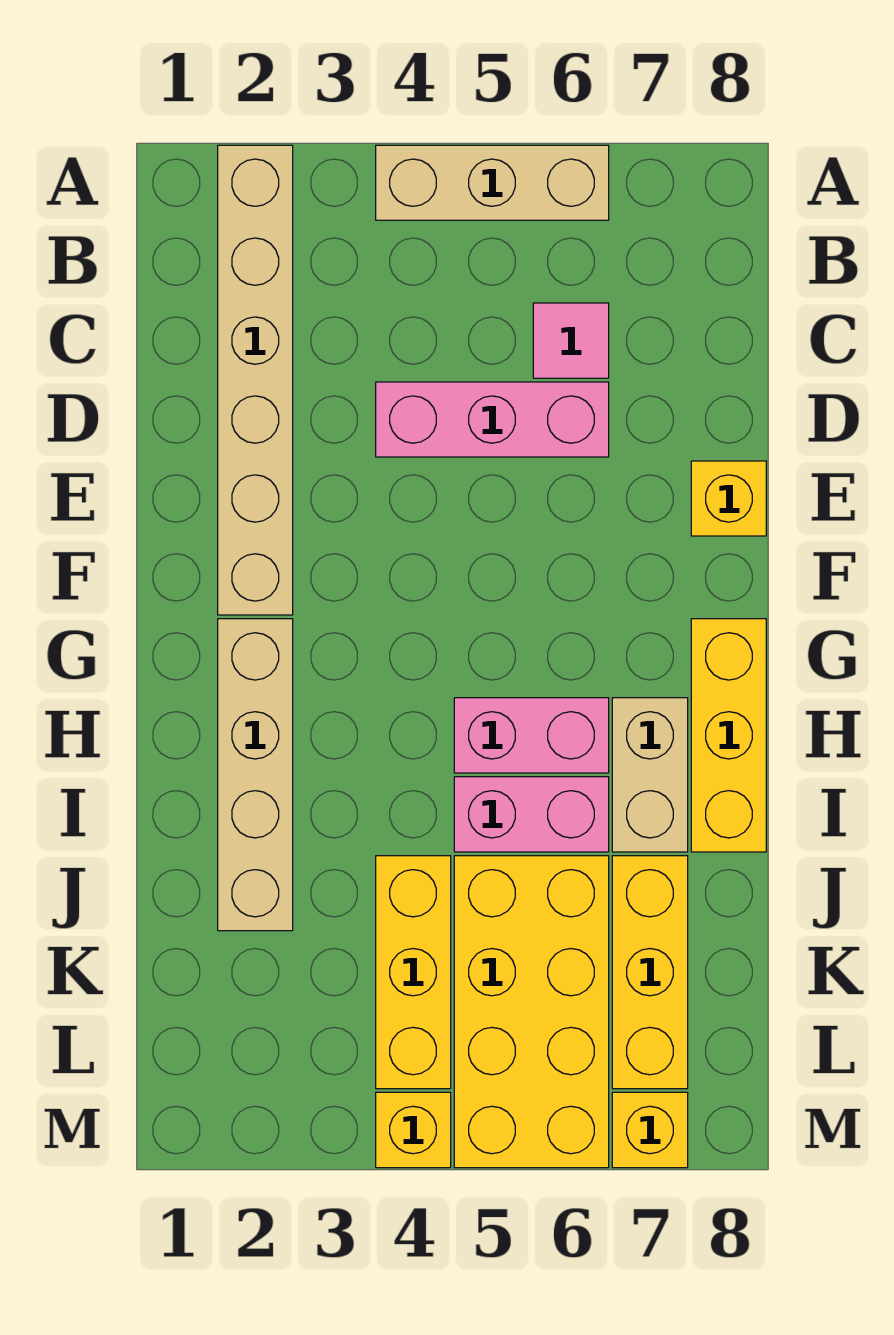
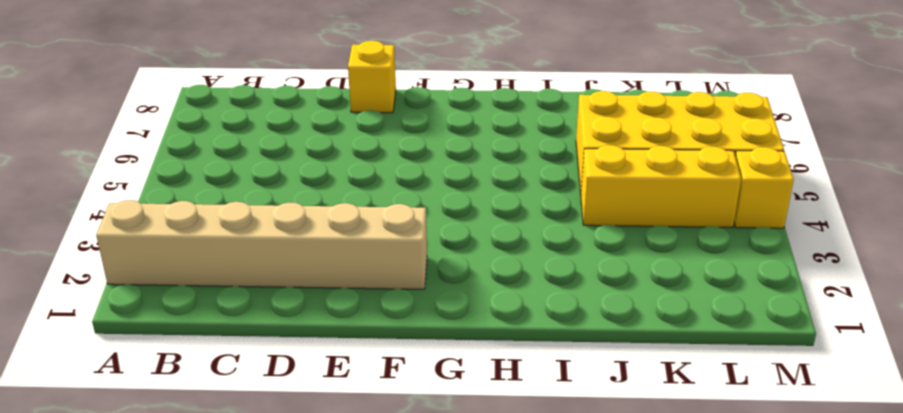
none -> tan brick A4:A6 level 1
none -> pink tile C6 level 1
none -> pink brick D4:D6 level 1

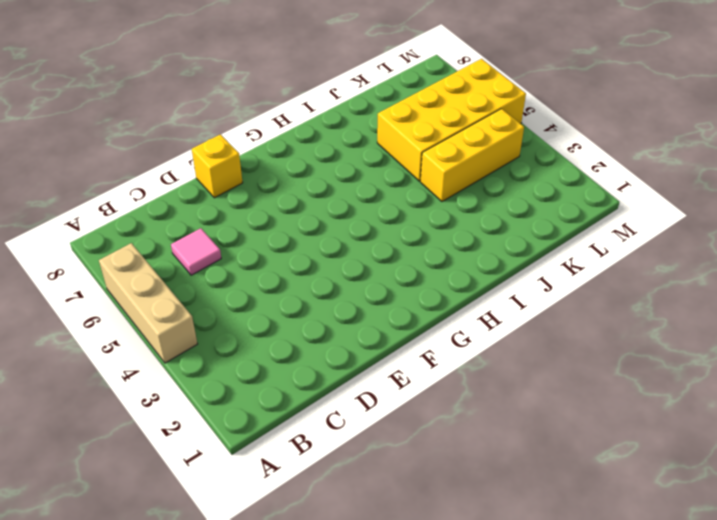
none -> tan brick A2:F2 level 1
none -> pink brick D4:D6 level 1
none -> tan brick G2:J2 level 1

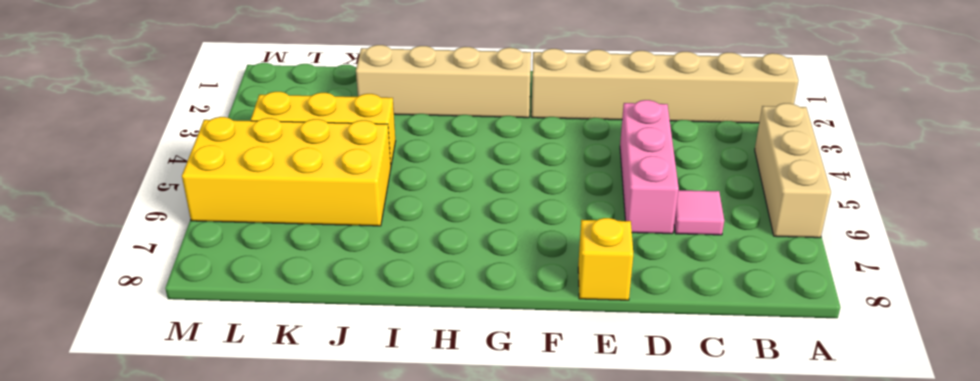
none -> yellow brick G8:I8 level 1
none -> pink brick H5:H6 level 1
none -> tan brick H7:I7 level 1

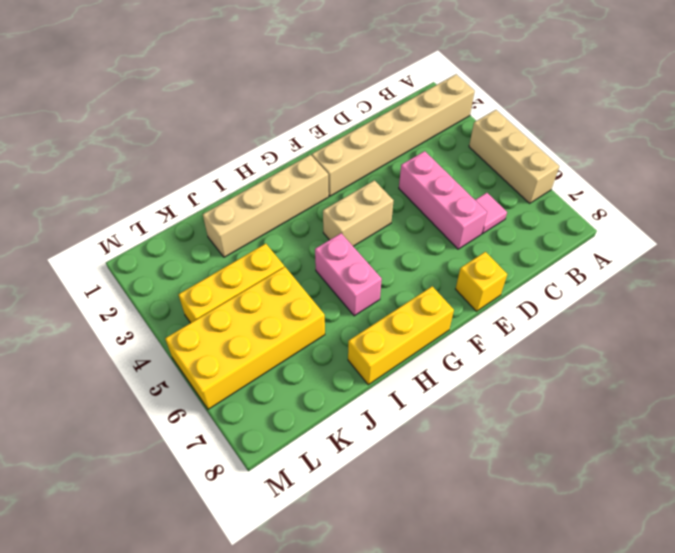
tan brick F4:G4 level 1 -> tan brick H7:I7 level 1
none -> pink brick I5:I6 level 1
none -> yellow brick J7:L7 level 1
none -> yellow brick M4 level 1

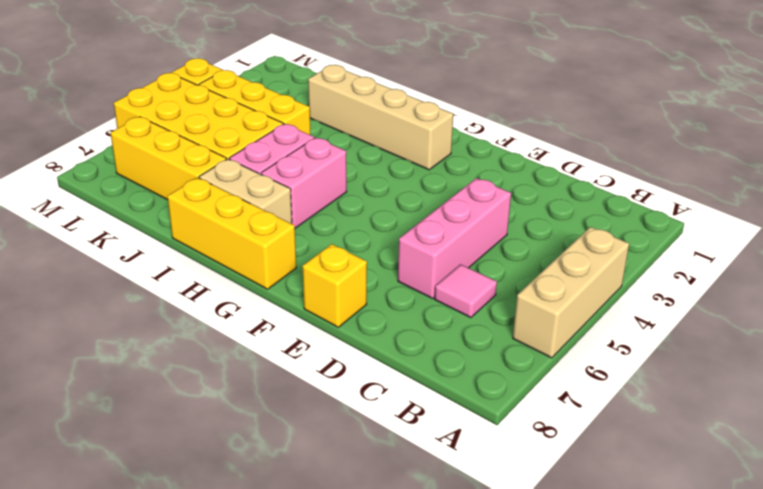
none -> tan brick A2:F2 level 1
none -> yellow brick M7 level 1

